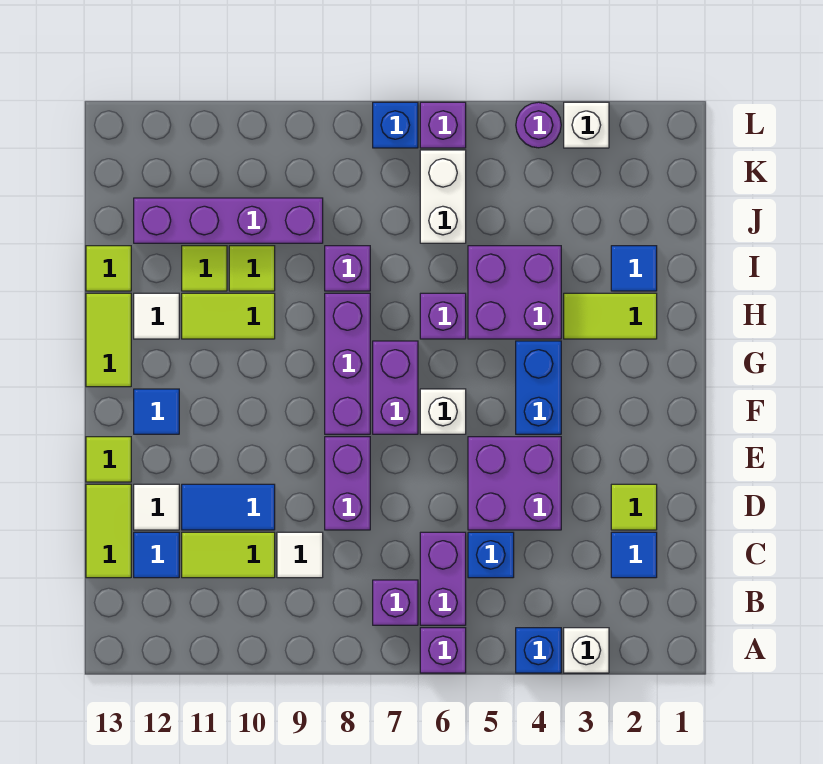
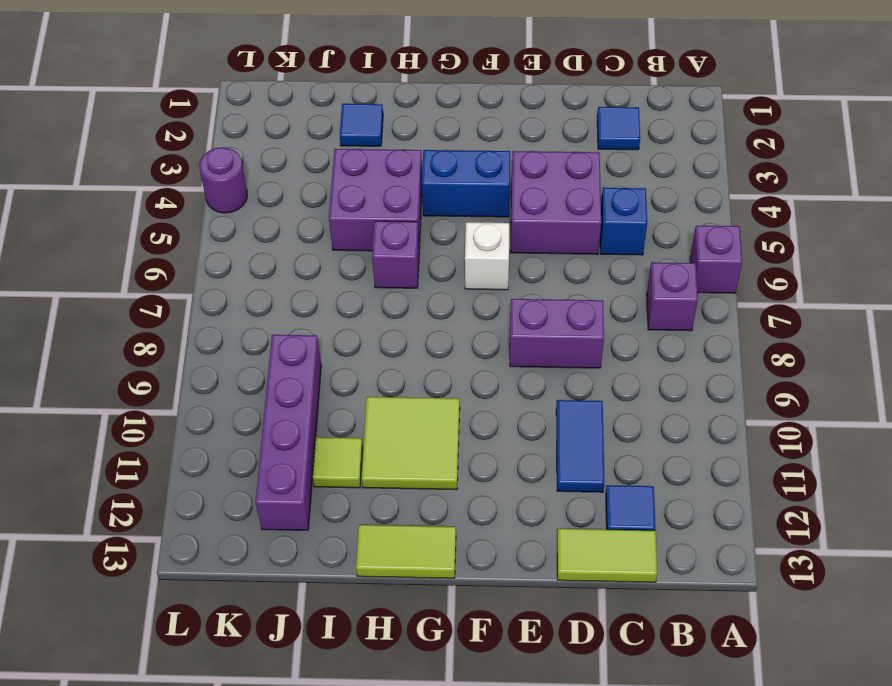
lime tile G10:H11 level 1 -> lime tile H10:H11 level 1
none -> white brick A3 level 1
none -> blue brick A4 level 1
none -> purple brick B6:C6 level 1
none -> white tile C9 level 1

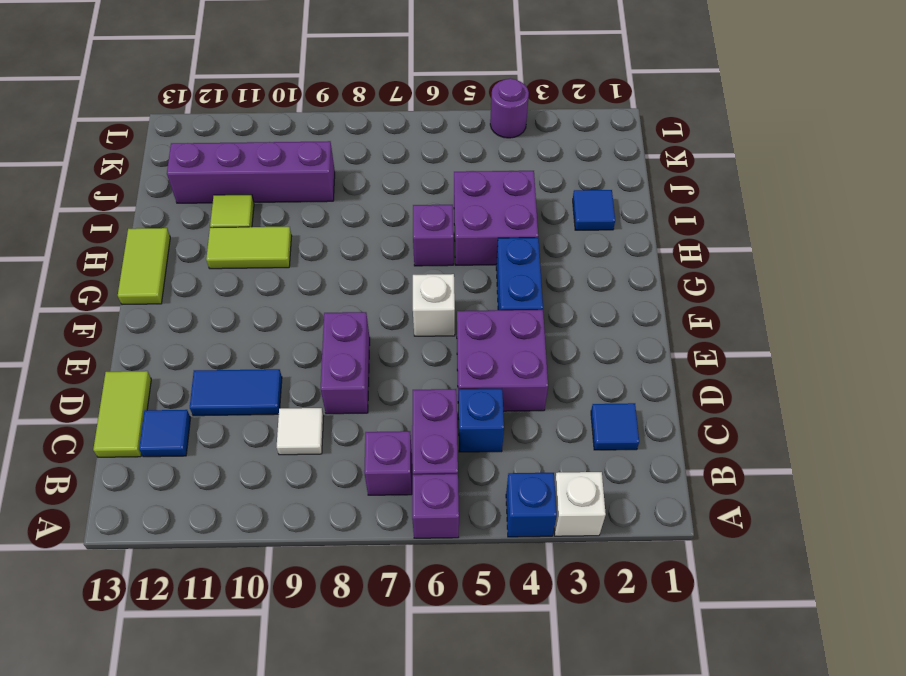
none -> lime tile C10:C11 level 1
none -> lime tile D2 level 1
none -> white tile D12 level 1
none -> lime tile E13 level 1

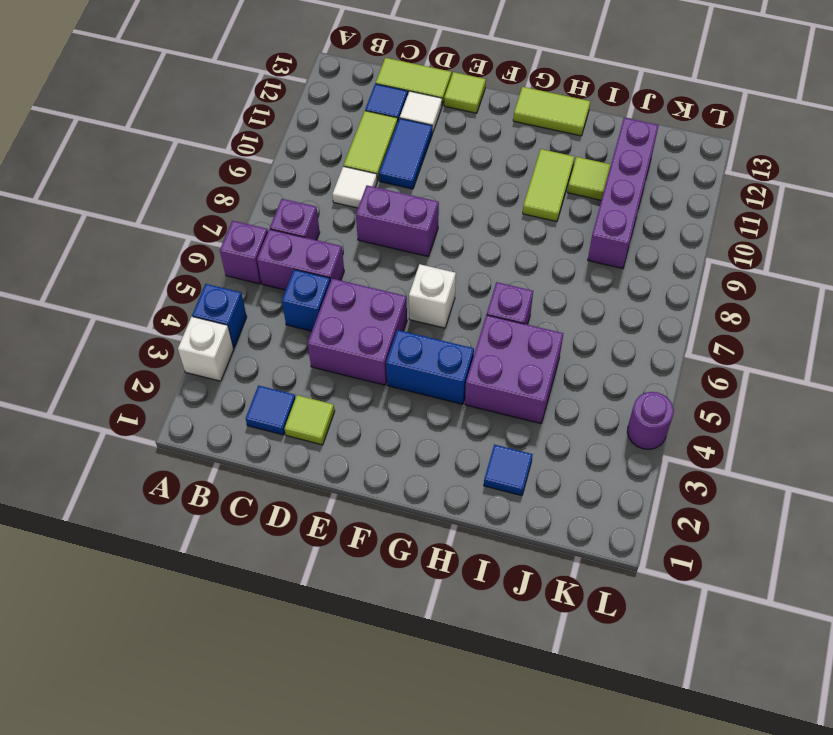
none -> purple brick F7:G7 level 1
none -> purple brick F8:H8 level 1
none -> blue tile F12 level 1
none -> lime tile H2:H3 level 1

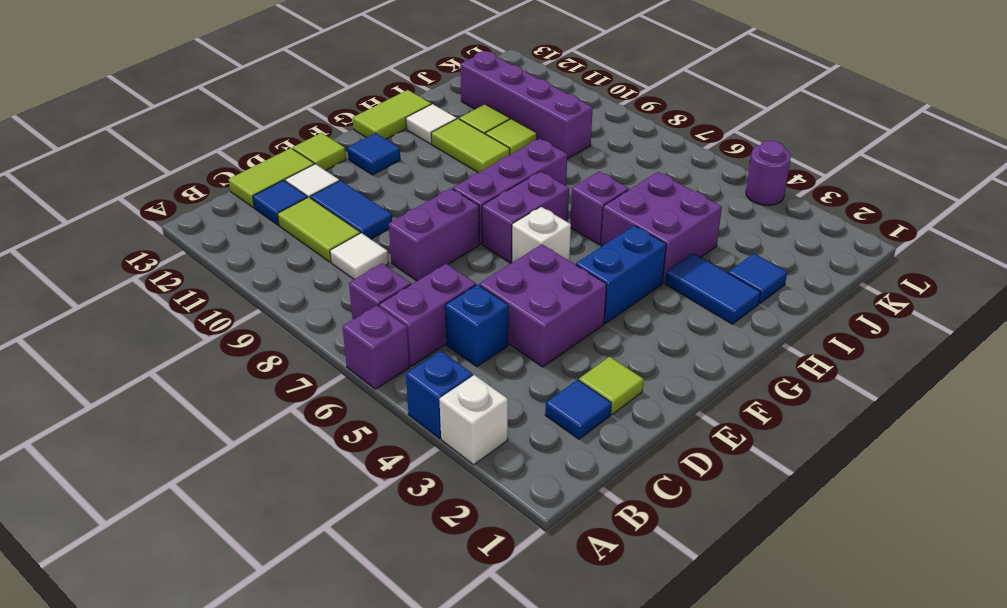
blue tile H2:H3 level 1 -> lime tile H2:H3 level 1
none -> purple brick I8 level 1
none -> lime tile I13 level 1
none -> white brick J6:K6 level 1
none -> white brick L3 level 1

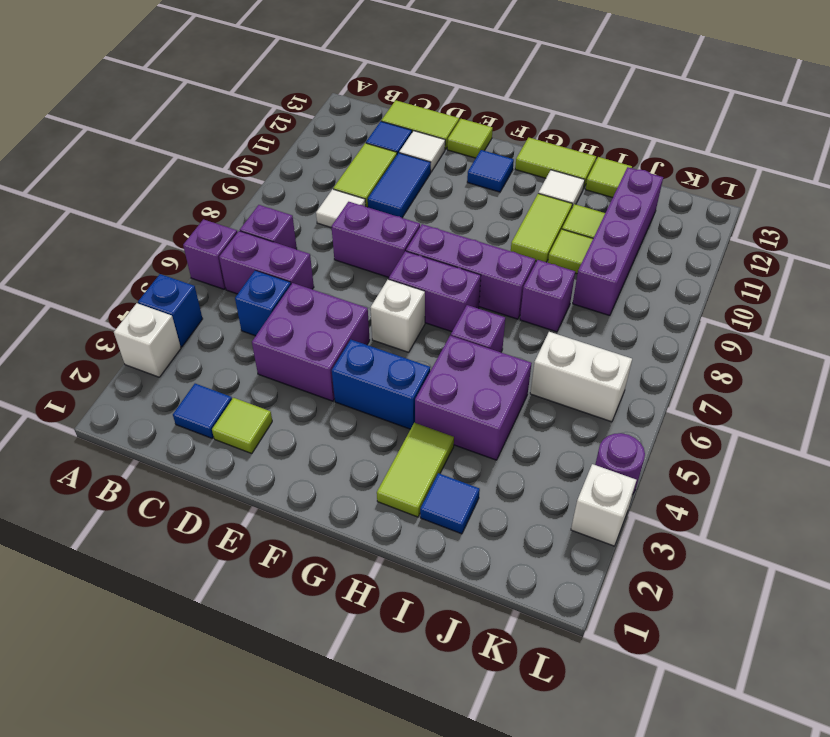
none -> purple brick L6 level 1
none -> blue brick L7 level 1

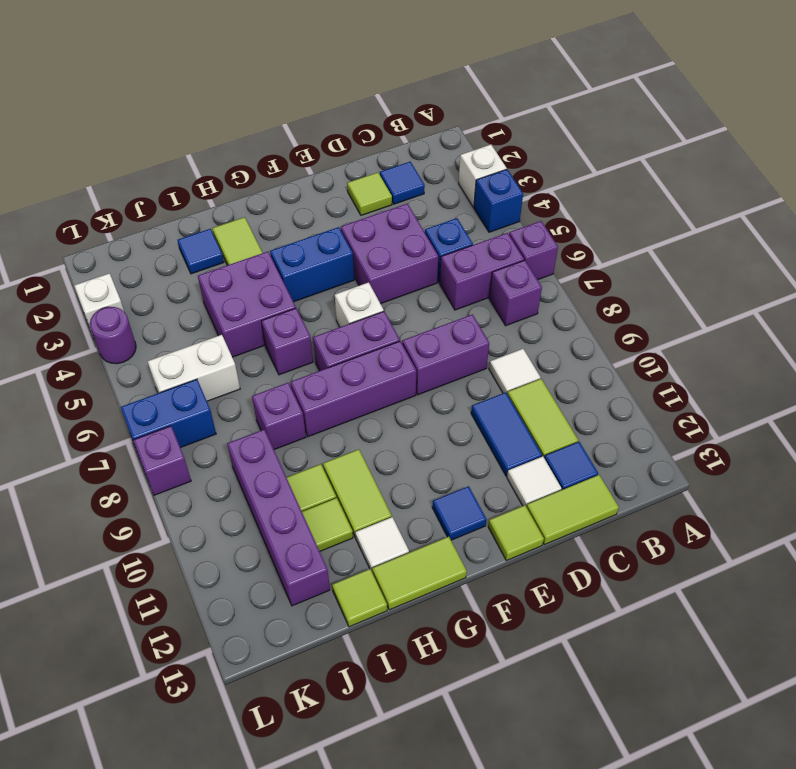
blue brick K7:L7 level 1 -> blue brick L7 level 1
purple brick L8 level 1 -> purple brick L6 level 1

